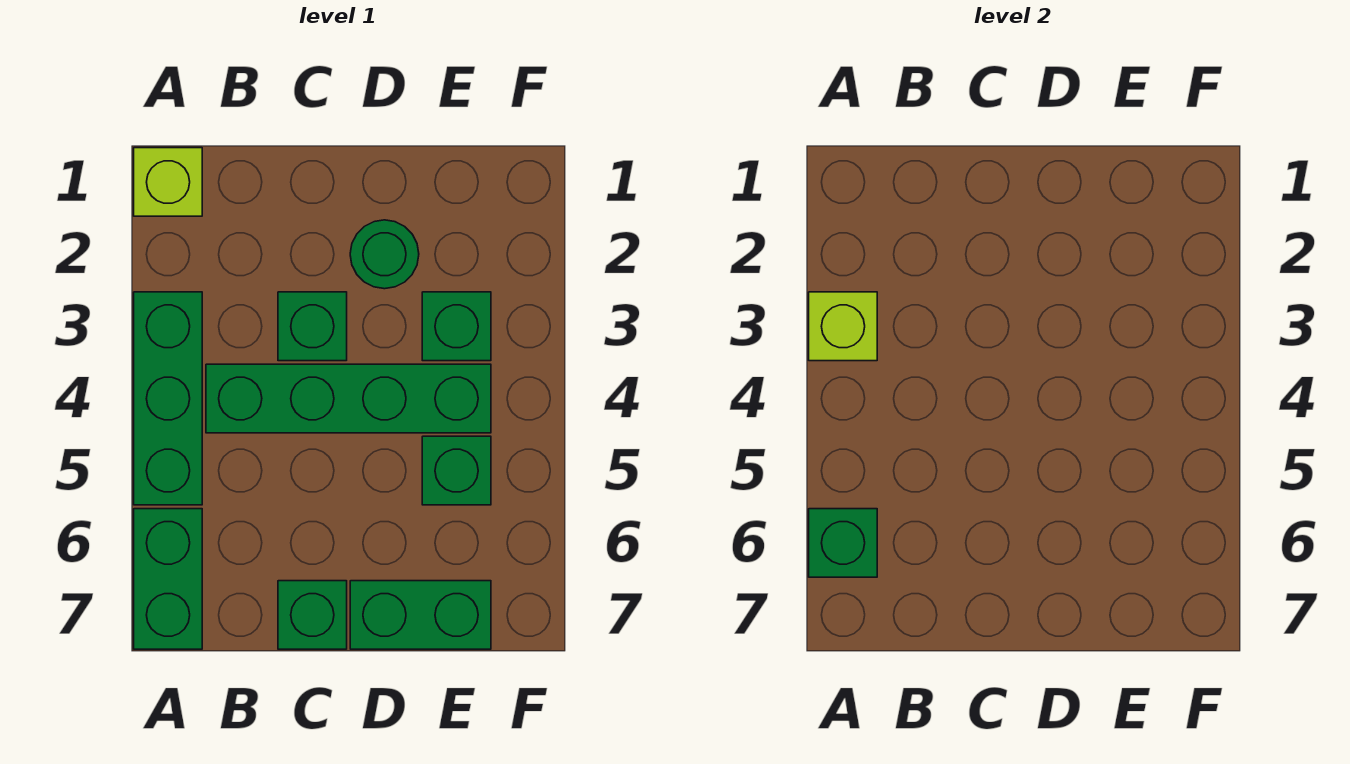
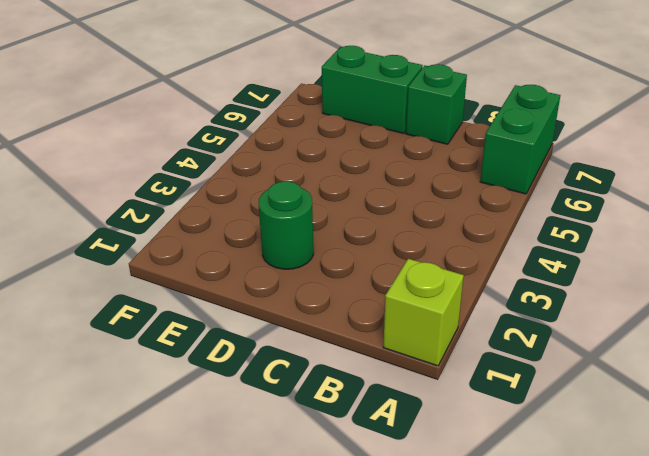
none -> green brick A3:A5 level 1
none -> green brick B4:E4 level 1
none -> green brick C3 level 1

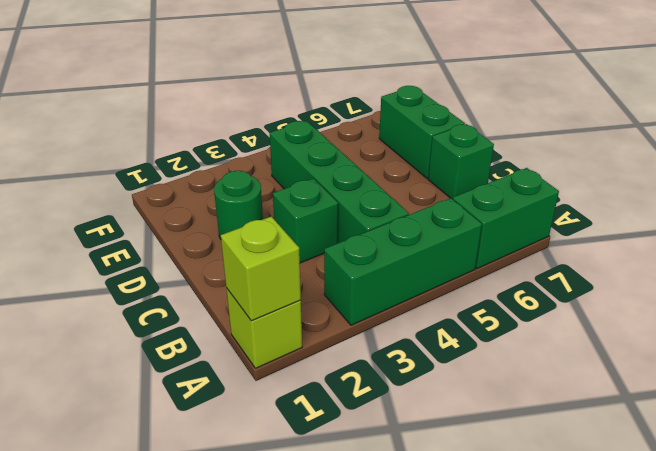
lime brick A1 level 2 -> lime brick A3 level 2
none -> green brick E3 level 1
none -> green brick E5 level 1
none -> green brick A6 level 2

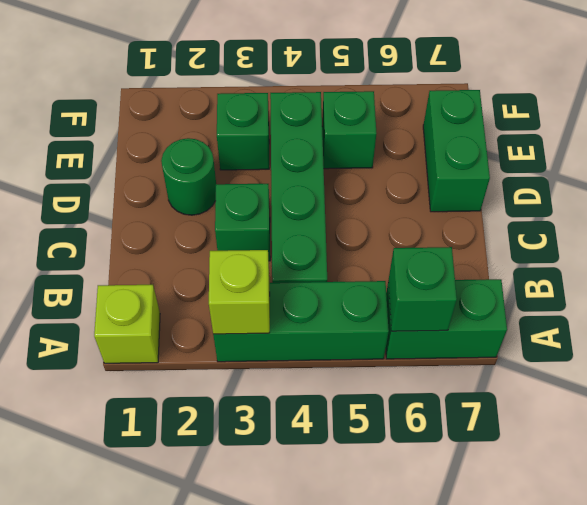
none -> green brick C7 level 1

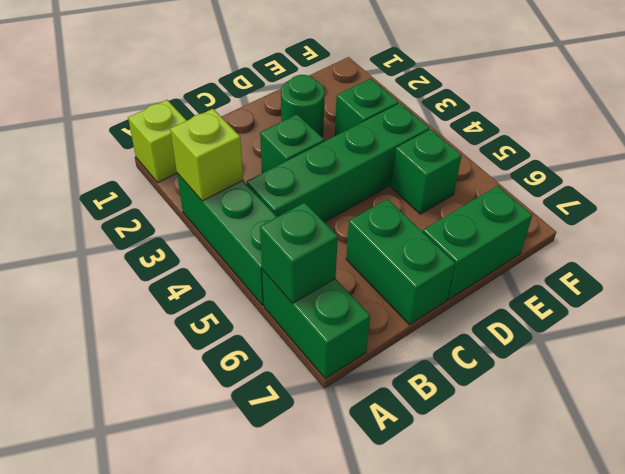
green brick C6:C7 level 1 -> green brick C7 level 1

